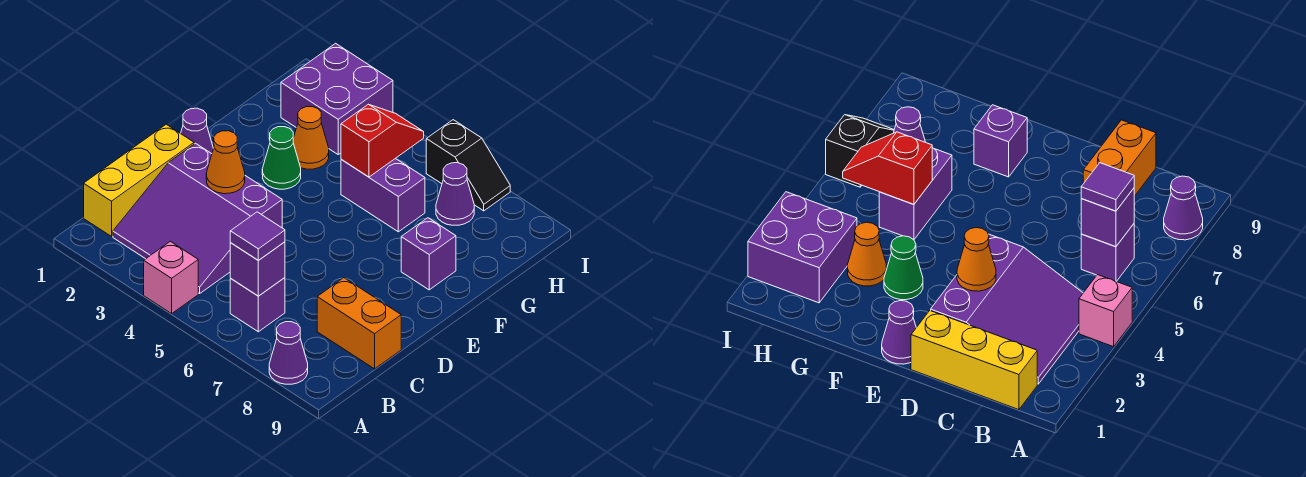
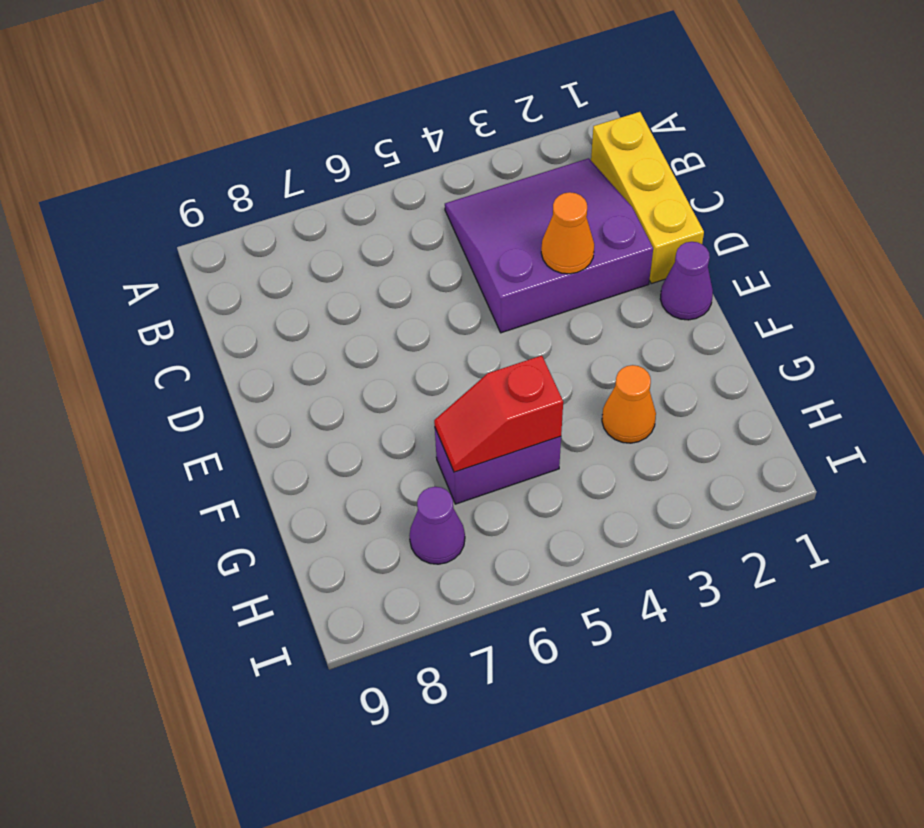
red slope G5:G6 level 2 top 5 -> red slope G5:H5 level 2 top G
none -> pink brick A4 level 1
none -> purple cone A8 level 1
none -> purple brick B6 level 1

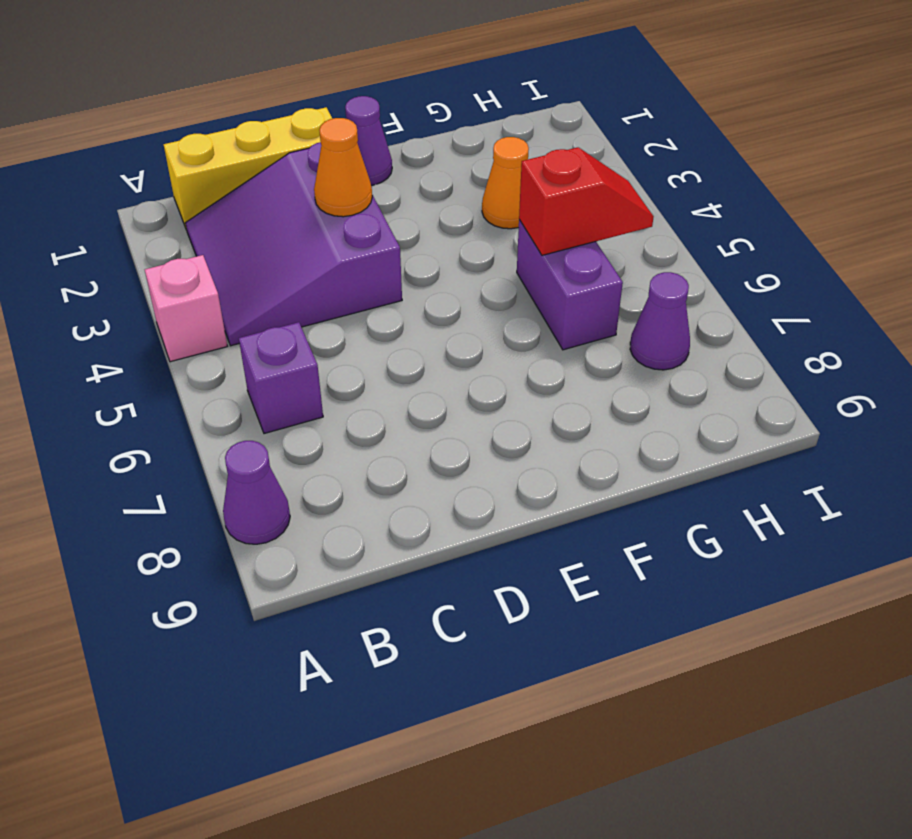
none -> orange brick C8:C9 level 1
none -> green cone F3 level 1
none -> purple brick F8 level 1

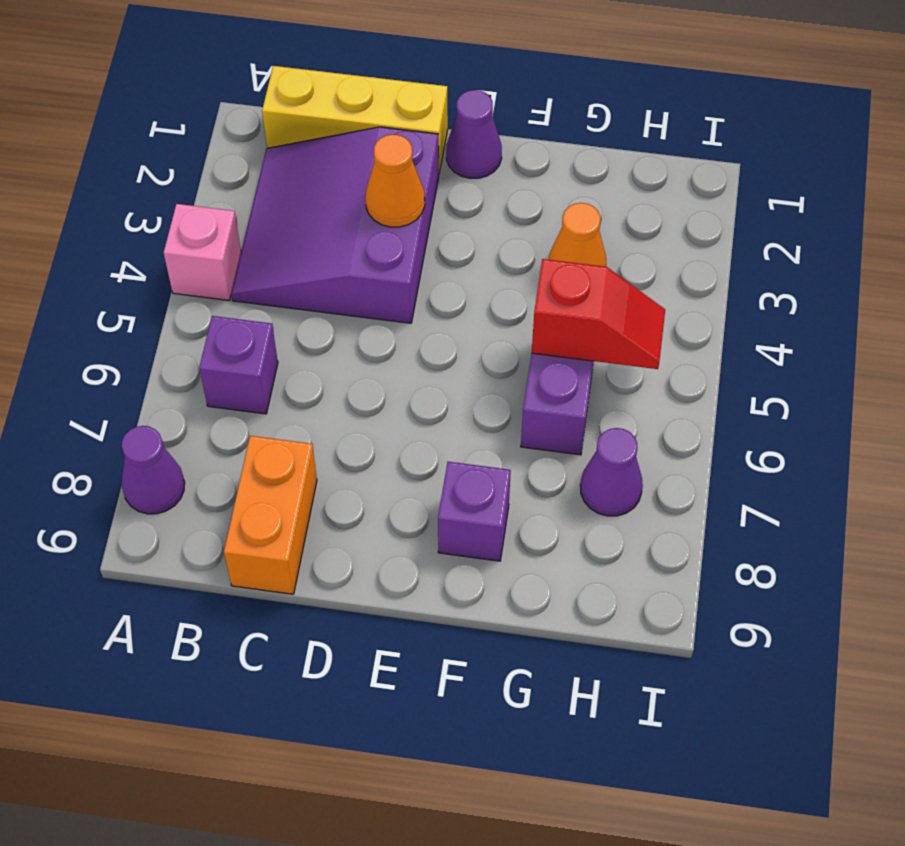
none -> green cone F3 level 1
none -> purple brick H2:I3 level 1
none -> black slope I6:I7 level 1 top 6

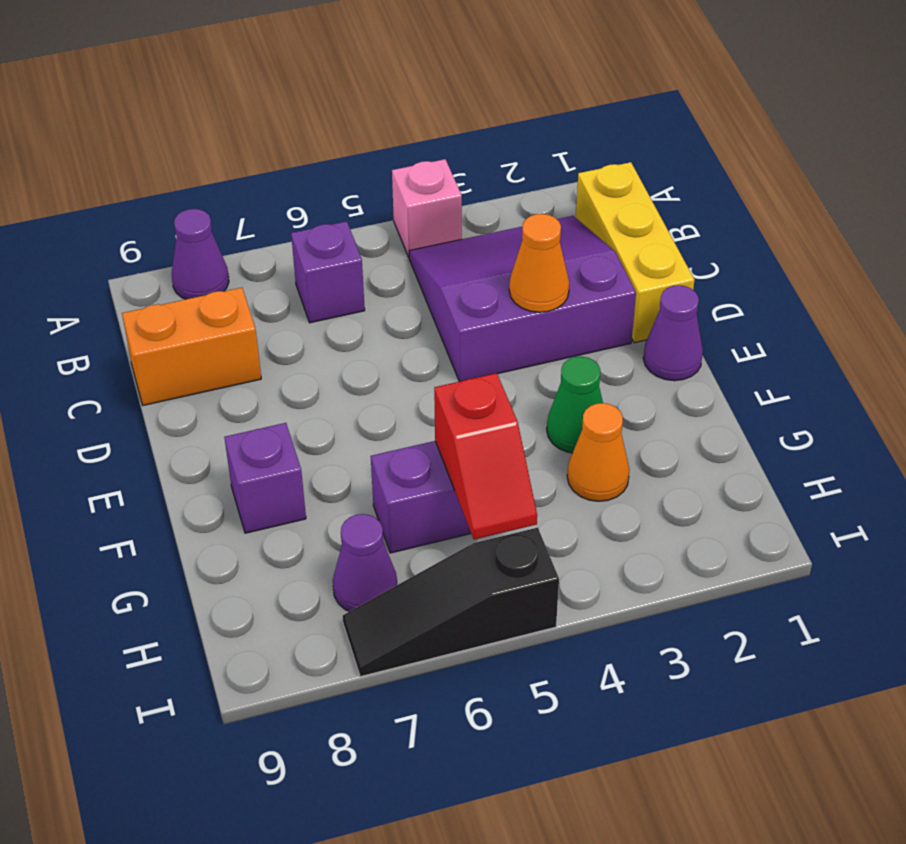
black slope I5:I7 level 1 top 5 -> black slope I6:I7 level 1 top 6
none -> purple brick H2:I3 level 1
none -> purple brick B6 level 2
none -> purple tile B6 level 3

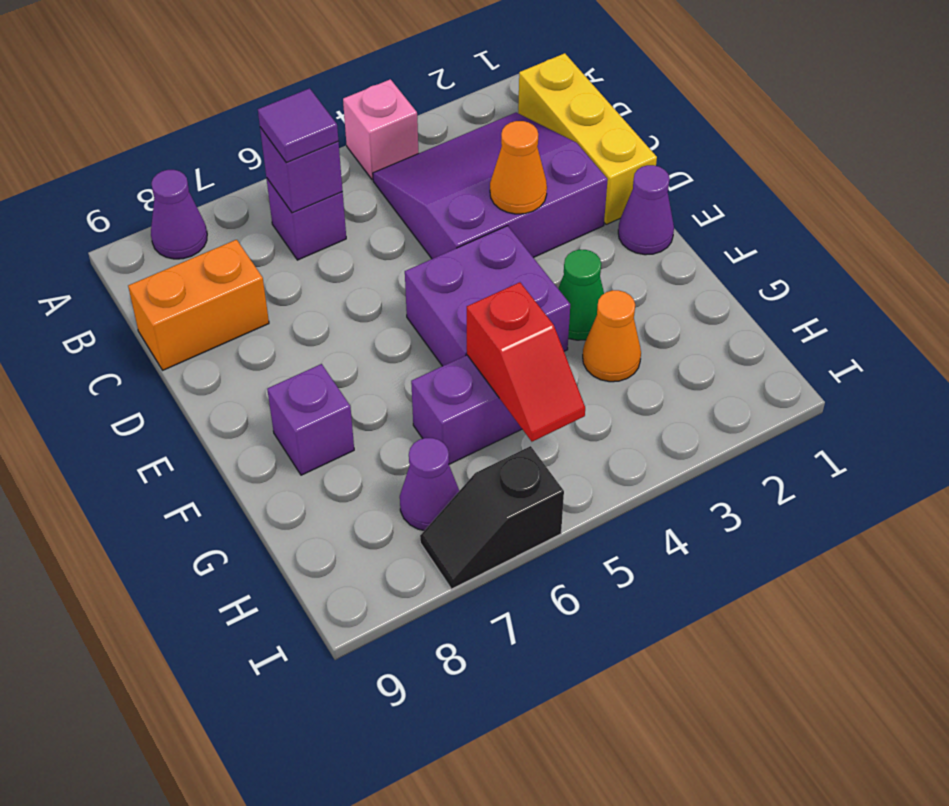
purple brick E4:F5 level 1 -> purple brick H2:I3 level 1

